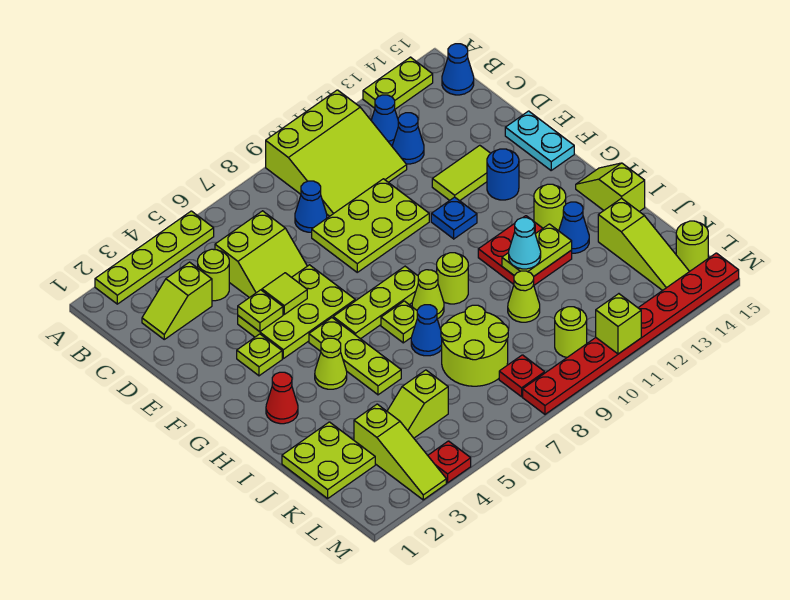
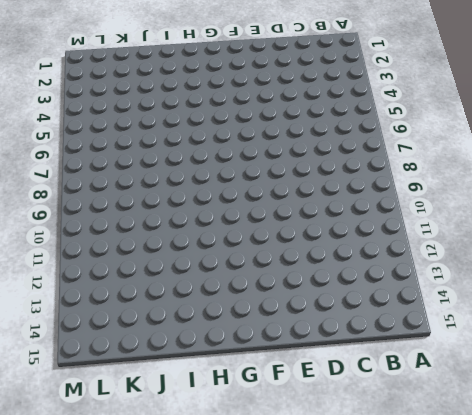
none -> lime plate A2:A5 level 1
none -> lime slope A9:C11 level 1 top A
none -> lime plate A13:A14 level 1
none -> blue cone B12 level 1

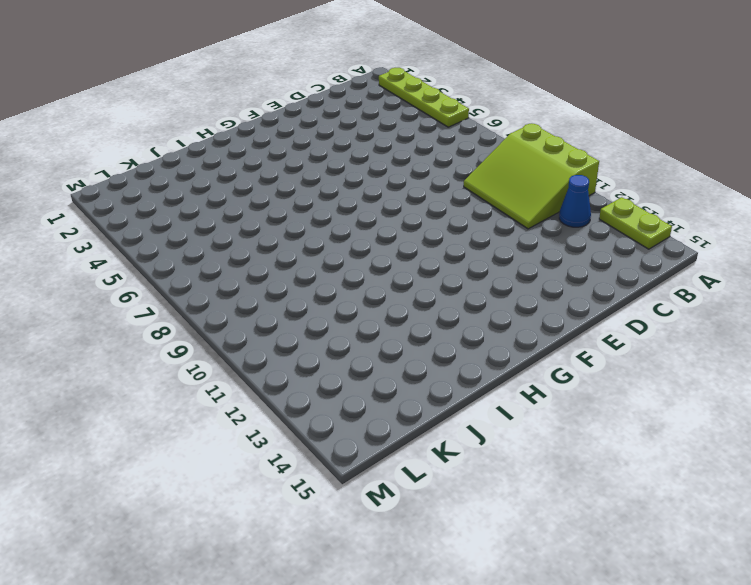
none -> blue cone B15 level 1
none -> lime slope C2:C3 level 1 top 3
none -> lime round brick C4 level 1
none -> lime slope C5:D6 level 1 top C

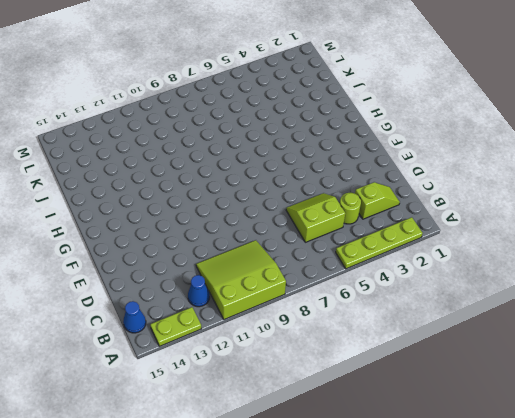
none -> blue cone C8 level 1
none -> blue cone C12 level 1
none -> lime plate D8:E10 level 1
none -> lime plate E4:F6 level 1

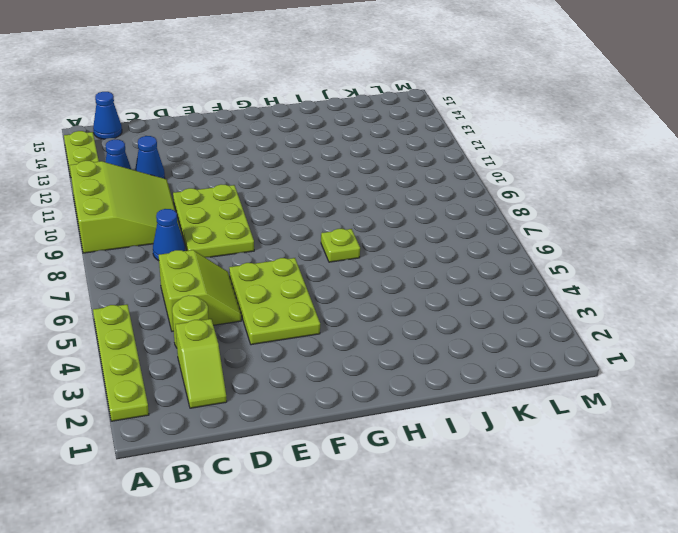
none -> lime tile E12:E13 level 1
none -> cyan plate E15:F15 level 1
none -> lime plate F3 level 1
none -> blue plate F11 level 1

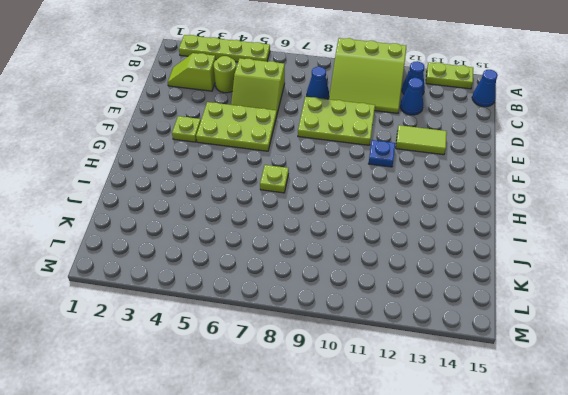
none -> cyan plate E15:F15 level 1
none -> blue round brick F13 level 1
none -> lime plate G5:I5 level 1
none -> lime plate G6:G8 level 1

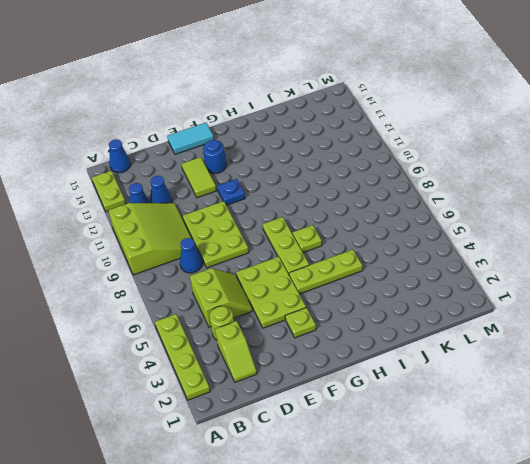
cyan tile E15:F15 level 1 -> cyan plate E15:F15 level 1
none -> red cone H2 level 1
none -> lime cone H4 level 1
none -> lime cone H8 level 1
none -> lime round brick H9 level 1

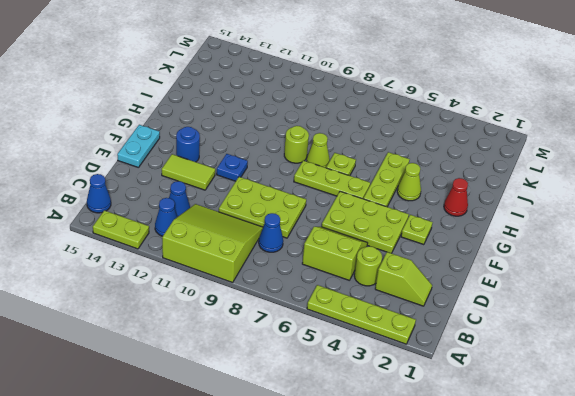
none -> red plate H11:I12 level 1
none -> lime round brick H13 level 1
none -> lime slope H15:I15 level 1 top I
none -> blue cone I7 level 1

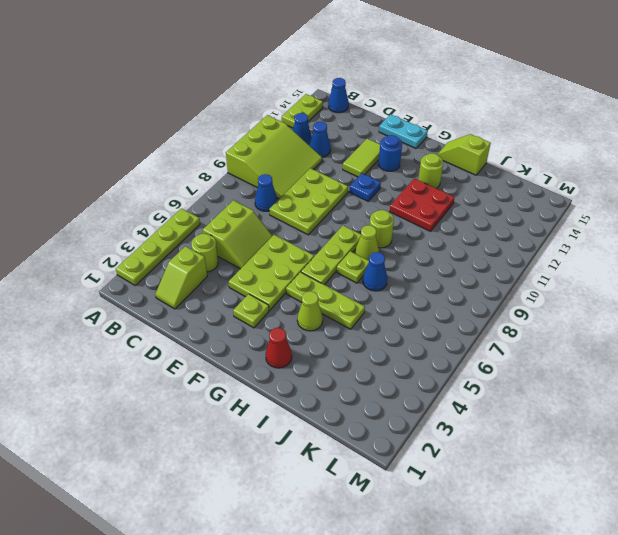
none -> blue cone I13 level 1
none -> lime plate J1:K2 level 1
none -> lime round brick J7:K8 level 1
none -> lime cone J10 level 1

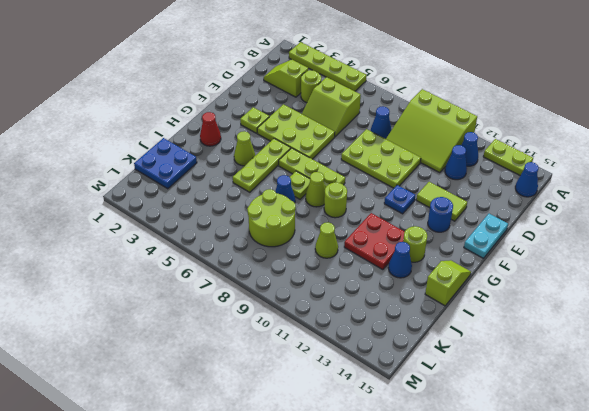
blue plate J1:K2 level 1 -> lime plate J1:K2 level 1
none -> lime slope J14:L14 level 1 top J
none -> lime slope K3:M3 level 1 top K
none -> lime slope K4:K5 level 1 top 5
none -> red plate L8 level 1

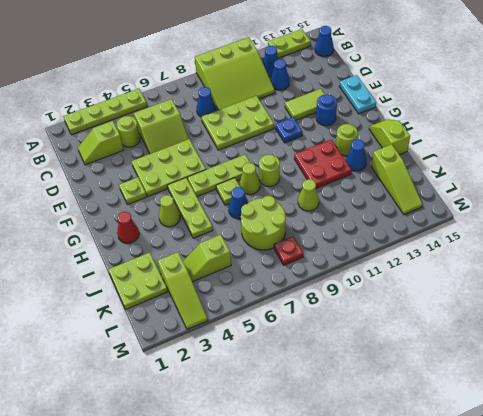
none -> lime round brick L10 level 1
none -> lime round brick L15 level 1
none -> red plate M4 level 1
none -> red plate M8:M15 level 1

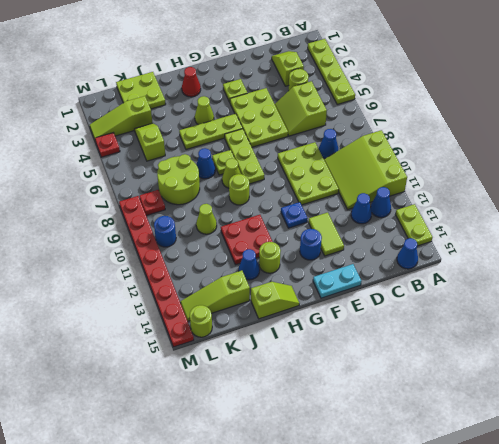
blue round brick L10 level 1 -> lime round brick L10 level 1
none -> lime plate E4 level 2
none -> lime tile E5 level 2
none -> lime plate I11:I12 level 2
none -> lime brick M11 level 2

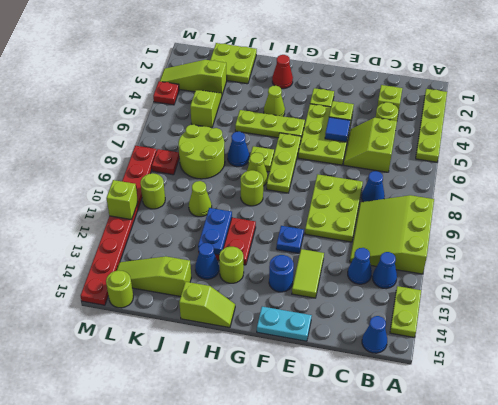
blue tile E5 level 2 -> lime tile E5 level 2
blue plate I11:I12 level 2 -> lime plate I11:I12 level 2
none -> cyan cone I11 level 3

